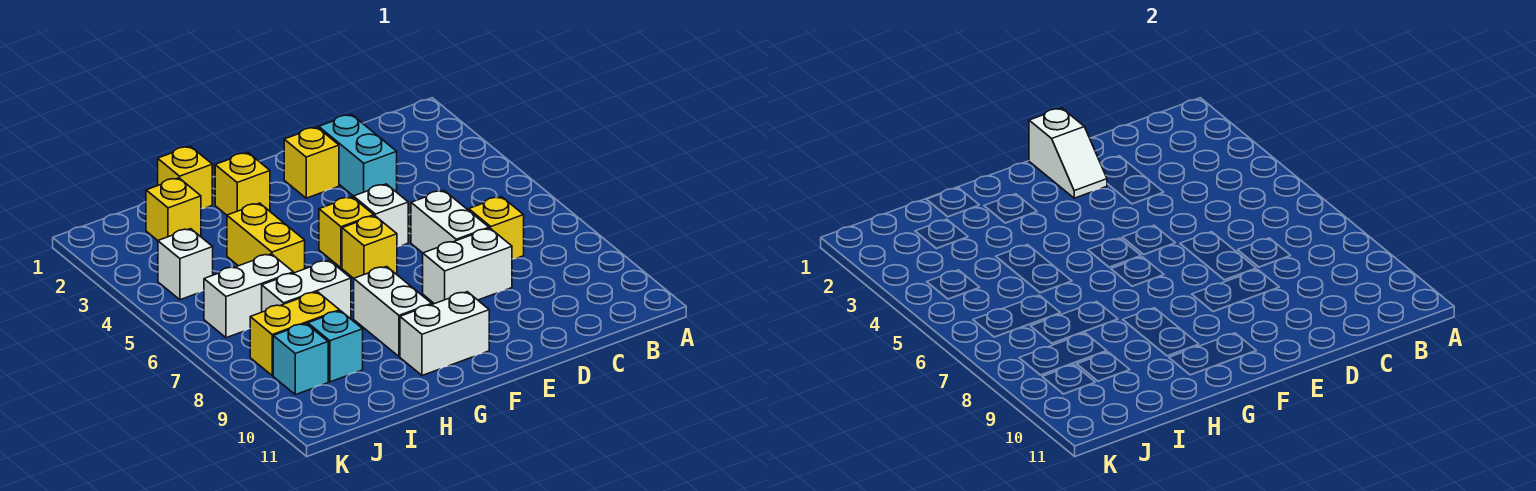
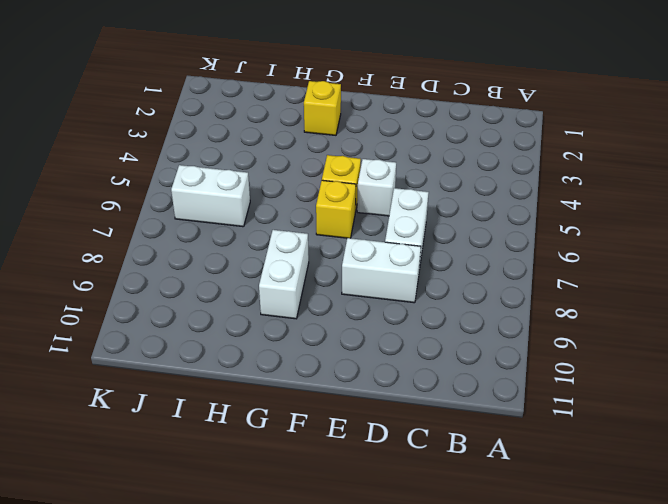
none -> yellow brick C7 level 1
none -> cyan brick D2:D3 level 1
none -> yellow brick E2 level 1

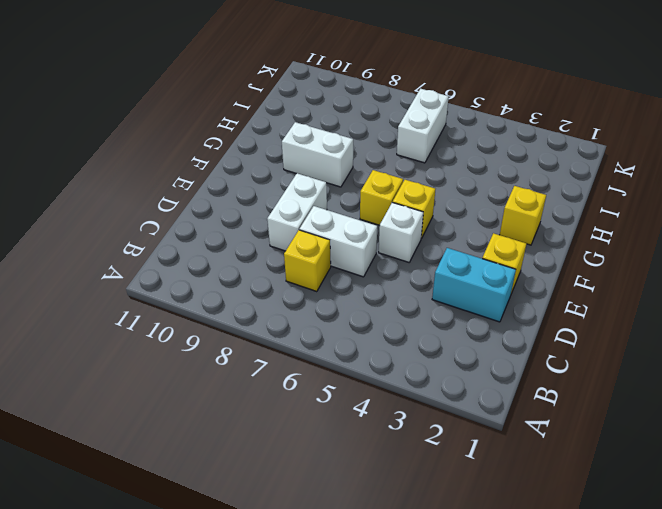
none -> white brick F10:G10 level 1
none -> yellow brick H1 level 1
none -> yellow brick H4:H5 level 1

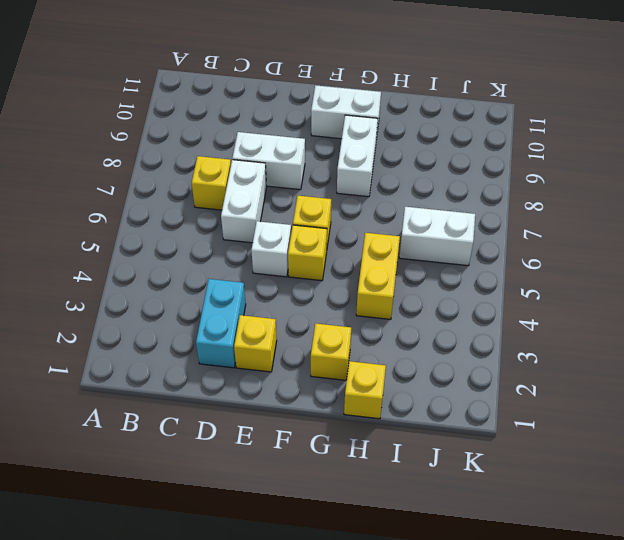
none -> white brick H7:I7 level 1
none -> yellow brick I2 level 1
none -> yellow brick I8:J8 level 1

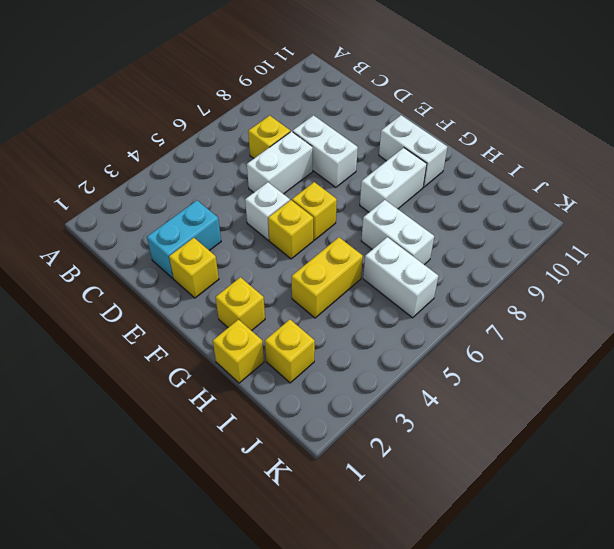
none -> yellow brick I8:J8 level 1
none -> cyan brick I9 level 1
none -> white brick J4 level 1

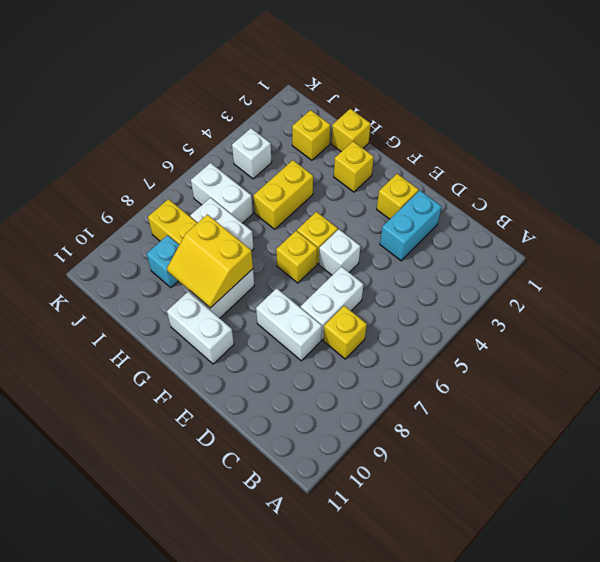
yellow slope G8:H9 level 2 top 8 -> none
none -> cyan brick J9 level 1
none -> white slope E1:E2 level 2 top 1

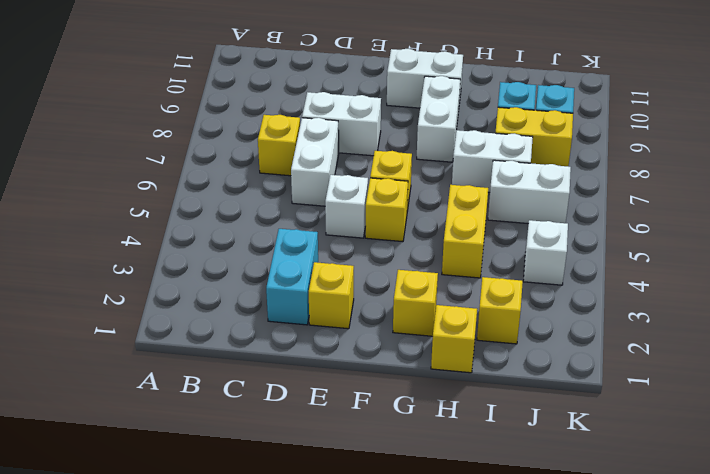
none -> white slope E1:E2 level 2 top 1

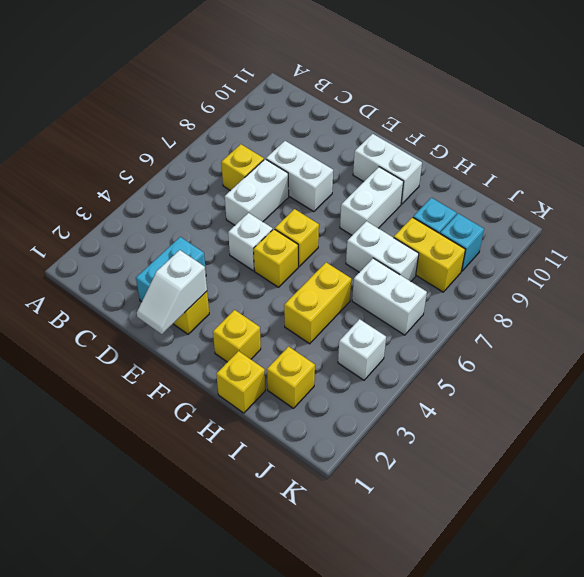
white slope E1:E2 level 2 top 2 -> white slope E1:E2 level 2 top 1

